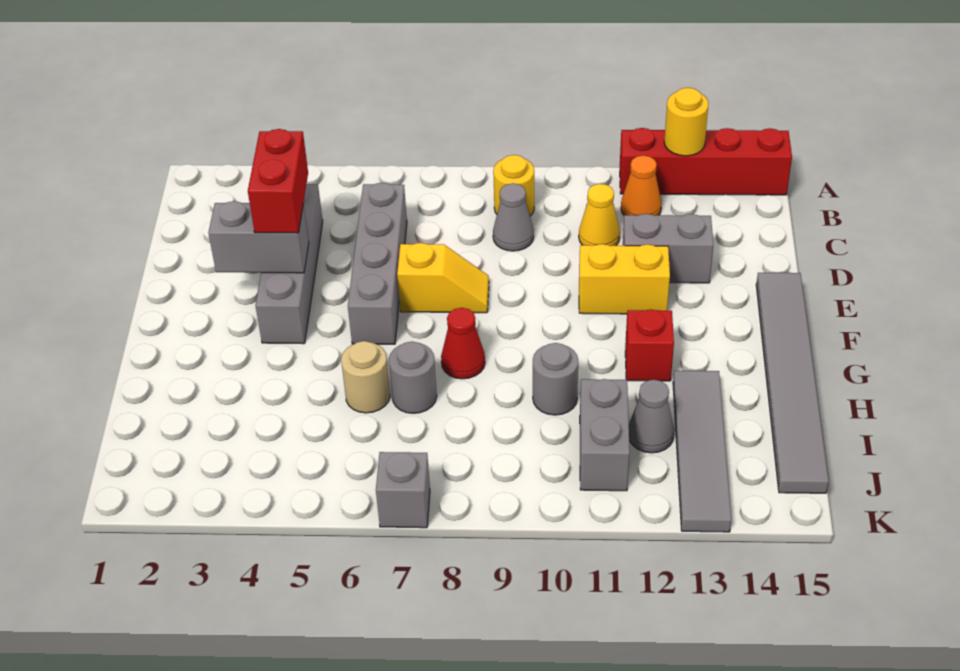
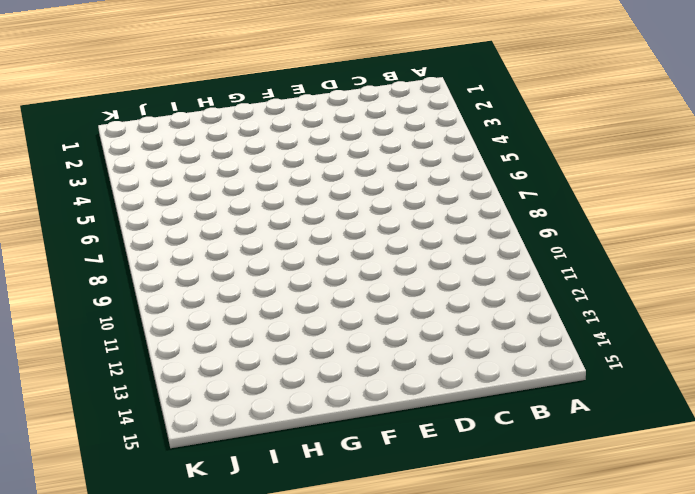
none -> red brick A12:A15 level 1
none -> yellow round brick B9 level 1
none -> orange cone B12 level 1

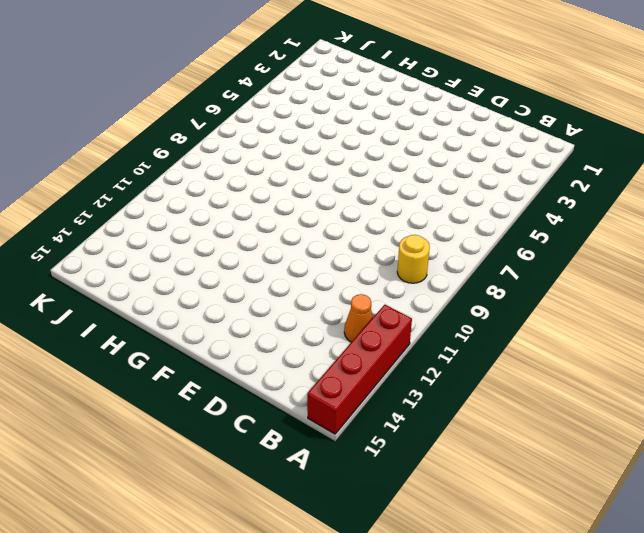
none -> grey brick C4:F4 level 1
none -> grey brick C6:F6 level 1
none -> grey cone C9 level 1

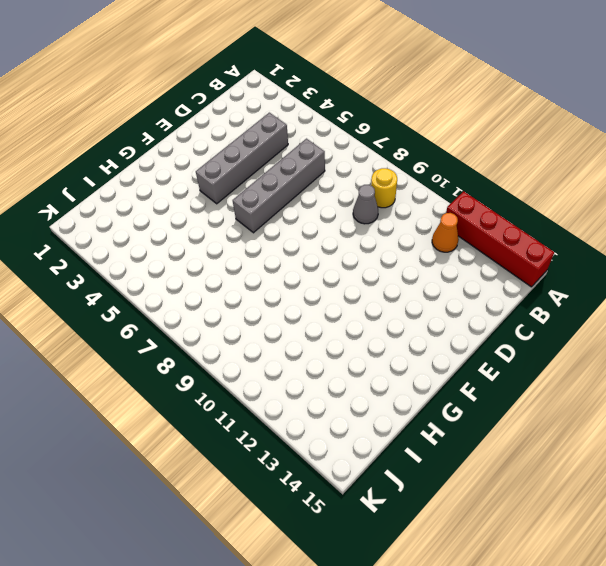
none -> yellow cone C11 level 1
none -> grey brick D12:D13 level 1
none -> yellow slope E7:E8 level 1 top 7

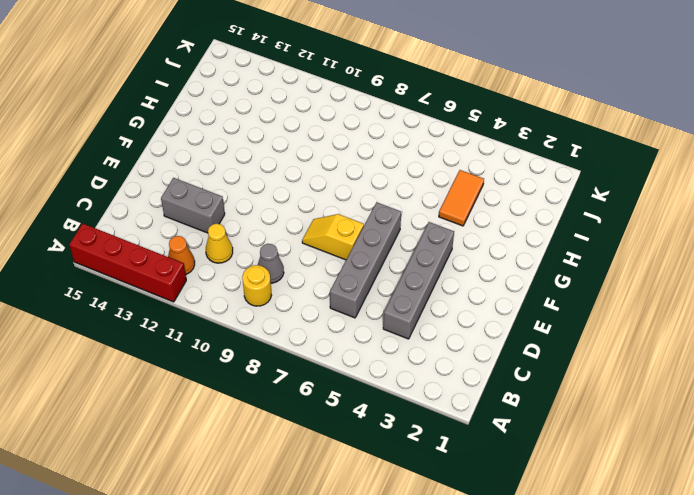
orange tile H4:I4 level 1 -> none
none -> yellow brick E11:E12 level 1
none -> grey tile E15:J15 level 1
none -> red cone G8 level 1

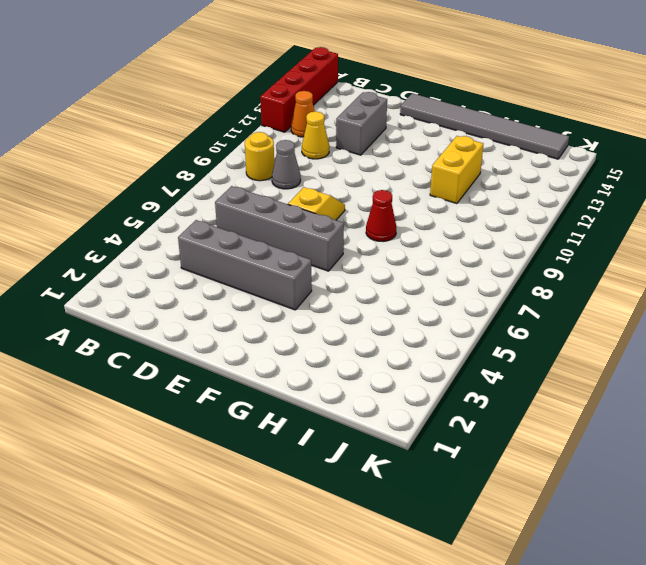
yellow brick H11:H12 level 1 -> yellow brick E11:E12 level 1
none -> red brick G12 level 1
none -> tan round brick H6 level 1
none -> grey round brick H7 level 1

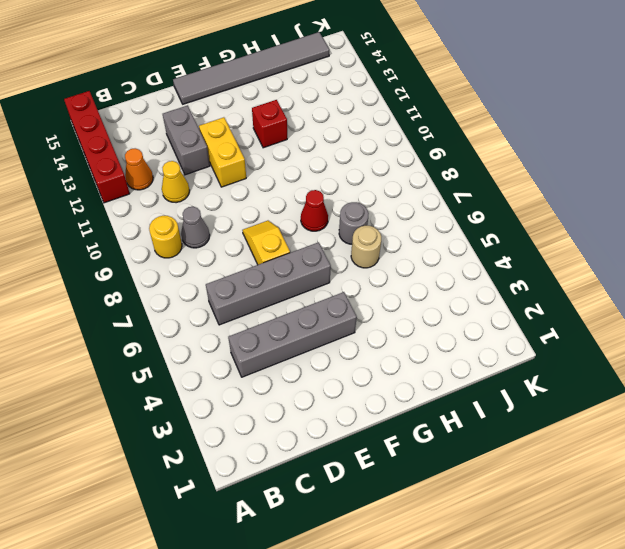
none -> grey round brick H10 level 1
none -> grey tile H13:K13 level 1
none -> grey brick I11:J11 level 1

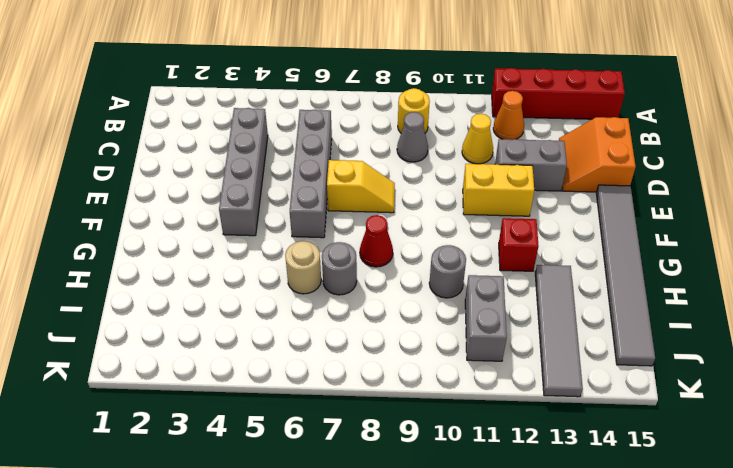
orange slope C14:D15 level 1 top 15 -> none
none -> grey cone I12 level 1
none -> grey brick K7 level 1
none -> yellow round brick A13 level 2

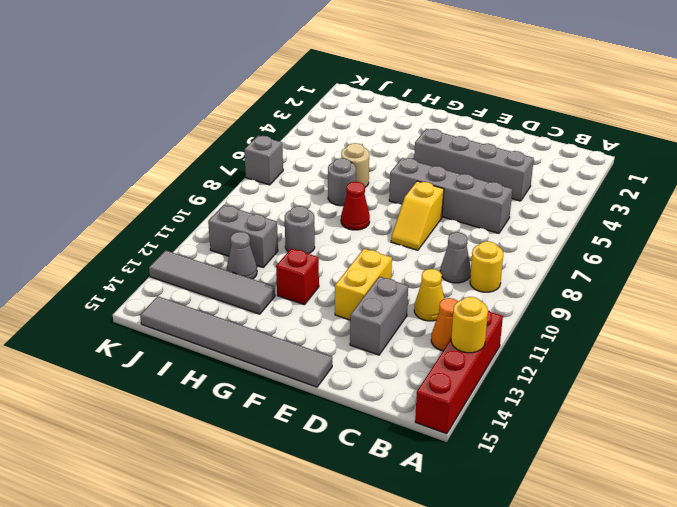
none -> grey brick E3:E4 level 2
none -> red brick D4:E4 level 3

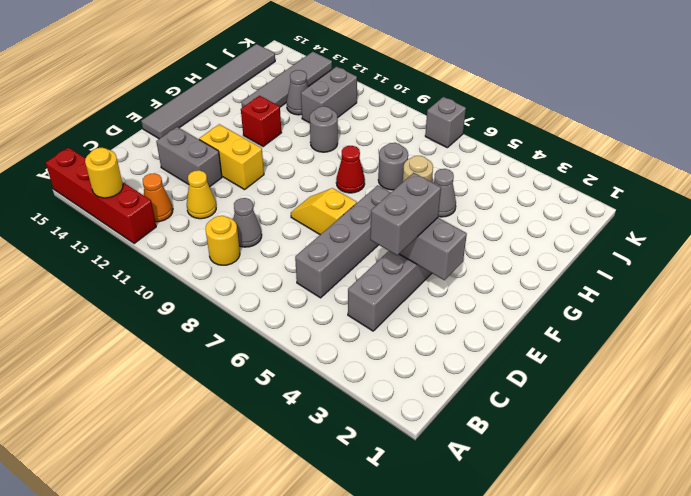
grey brick D4:E4 level 3 -> red brick D4:E4 level 3
grey cone H5 level 1 -> none

